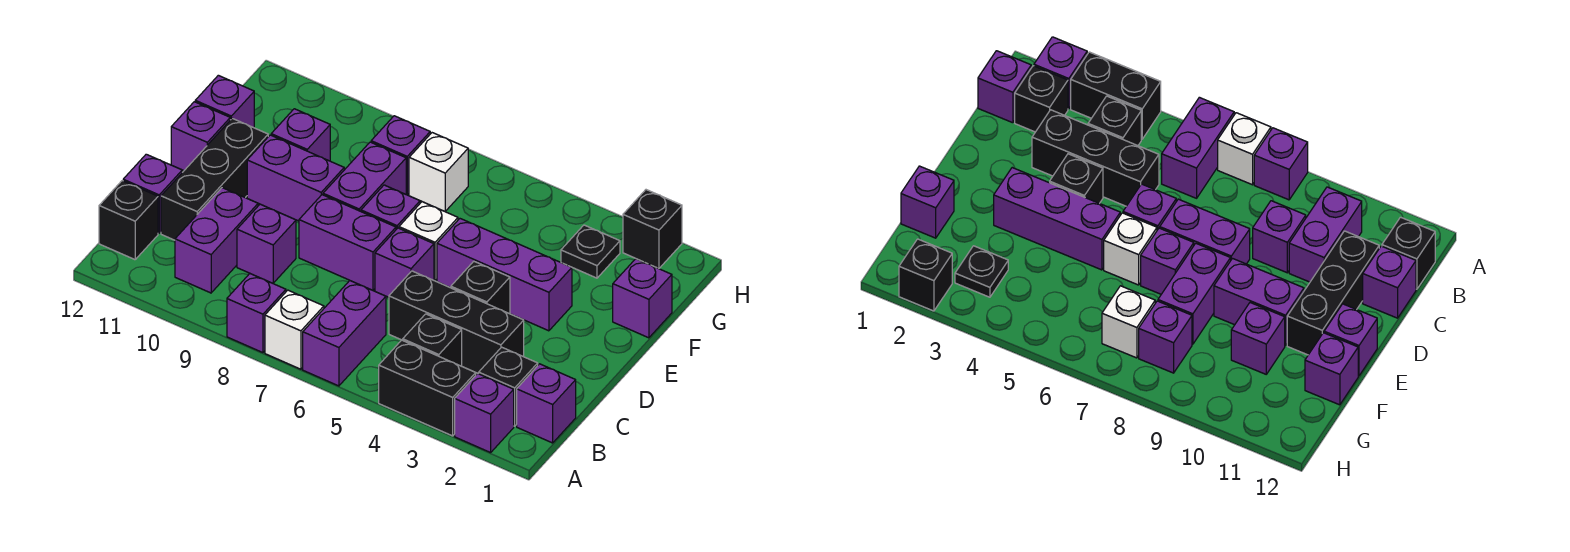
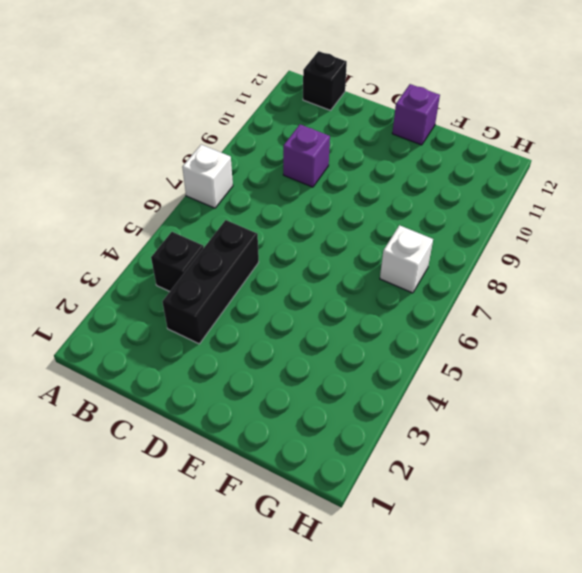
none -> purple brick A2 level 1
none -> black brick A3:A4 level 1
none -> purple brick A6:B6 level 1
none -> purple brick A8 level 1

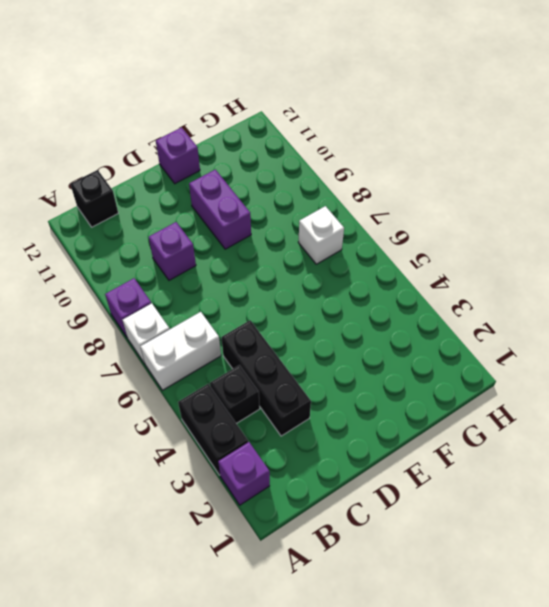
white brick A6:B6 level 1 -> purple brick A6:B6 level 1
none -> purple brick B1 level 1
none -> black brick B2 level 1
none -> purple brick B10:C10 level 1
none -> black brick C11:E11 level 1

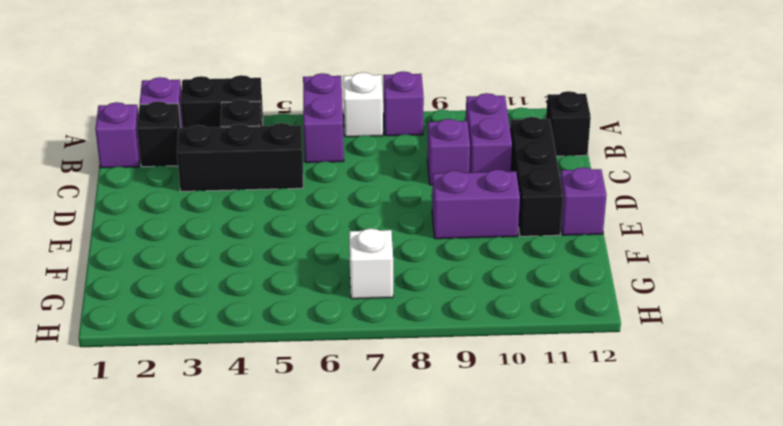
none -> purple brick C12 level 1
none -> black brick D4 level 1
none -> purple brick D6 level 1
none -> purple brick D7:D8 level 1

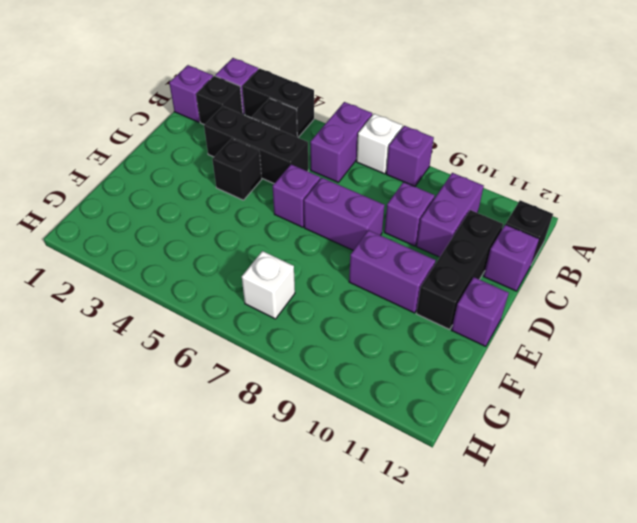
none -> purple brick E3:E5 level 1
none -> white brick E6 level 1
none -> purple brick E7 level 1
none -> purple brick E8:F8 level 1

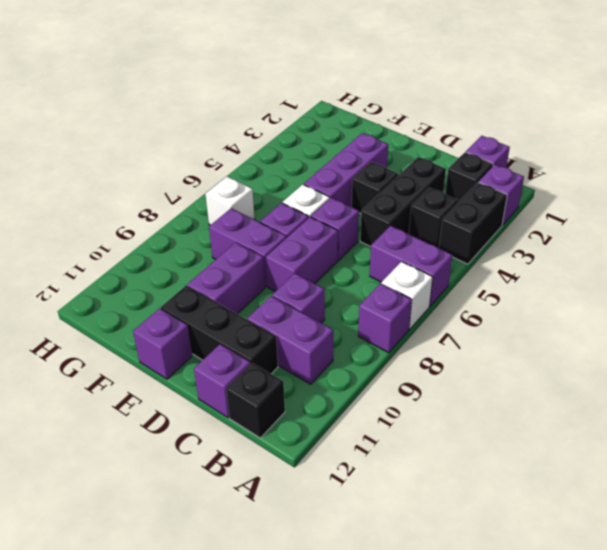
none -> purple brick F1 level 1
none -> purple brick F10 level 1
none -> purple brick F12 level 1
none -> black plate G3 level 1

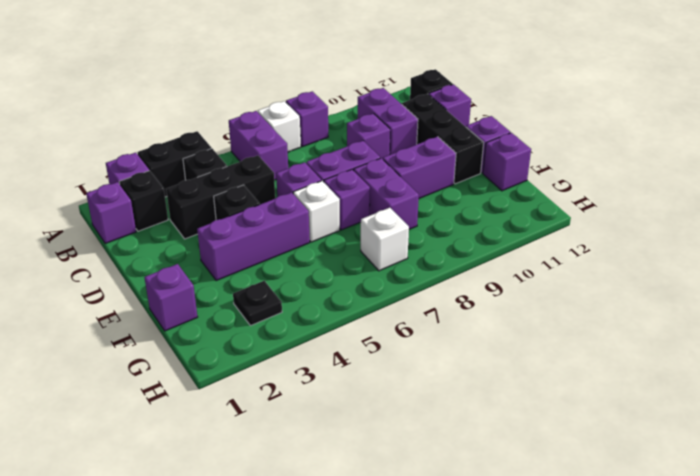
none -> purple brick F10 level 1
none -> purple brick G8 level 1
none -> black brick H2 level 1

